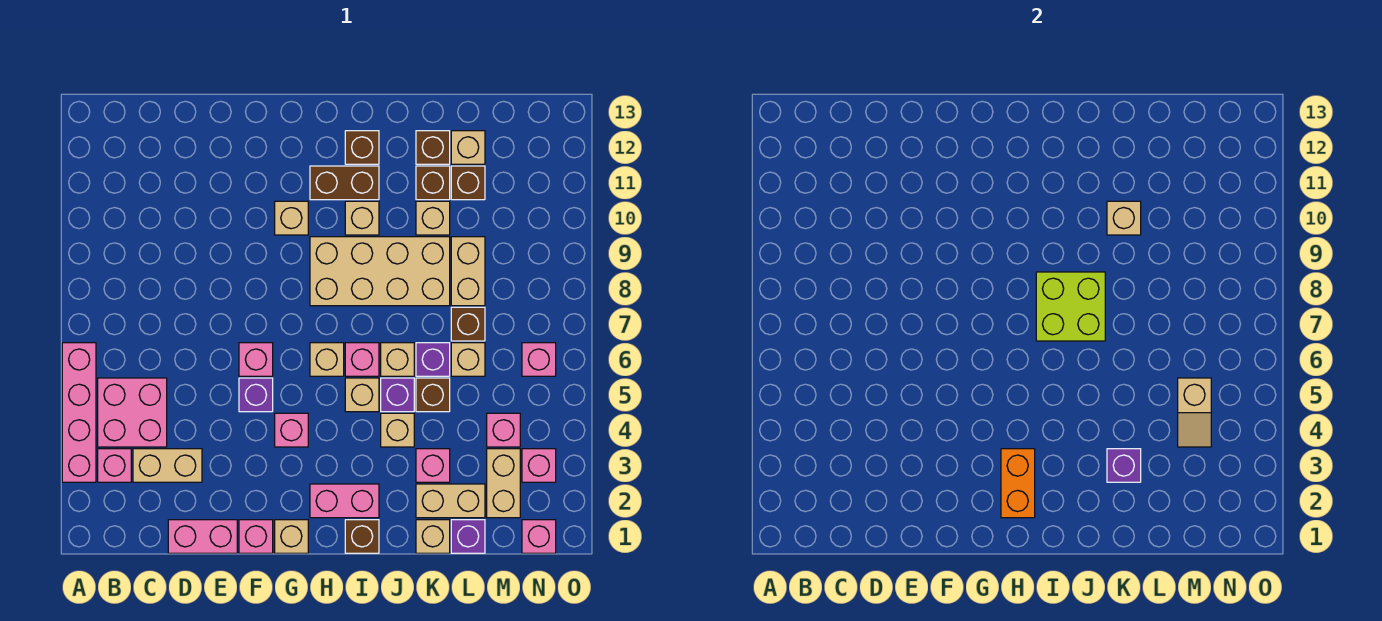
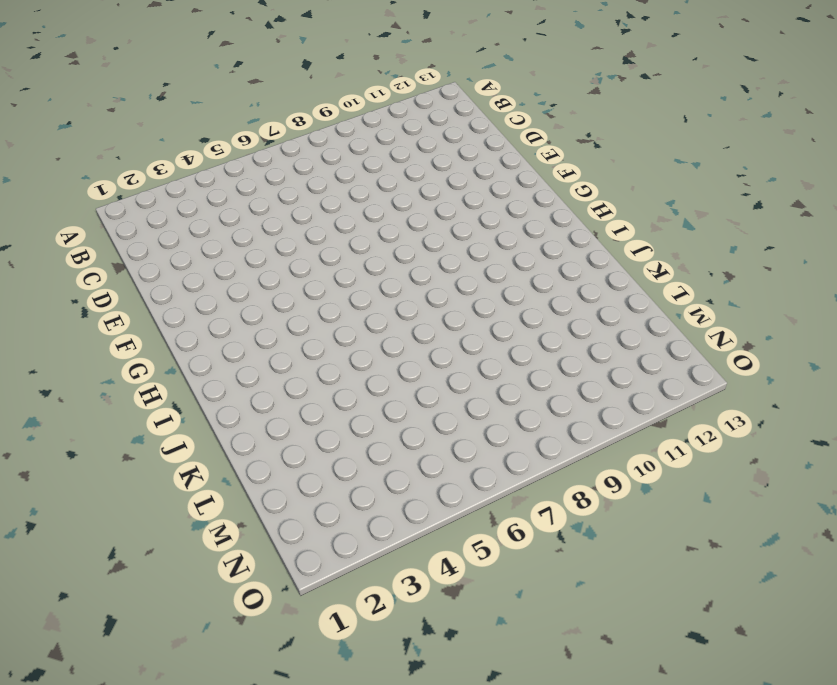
none -> pink brick A3:A6 level 1
none -> pink brick B3 level 1
none -> pink brick B4:C5 level 1
none -> tan brick C3:D3 level 1

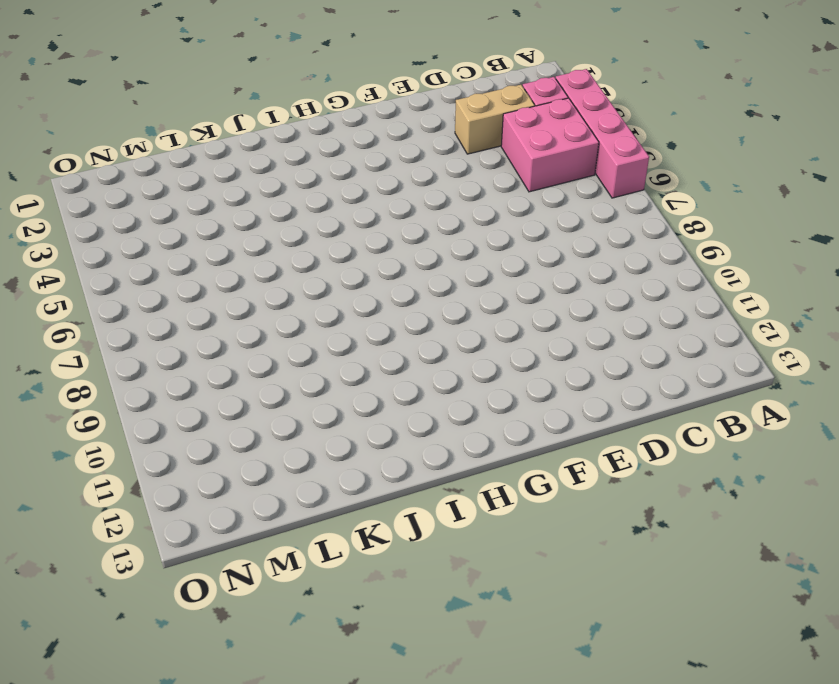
none -> pink brick D1:E1 level 1
none -> pink brick F1 level 1
none -> purple brick F5 level 1
none -> pink brick F6 level 1

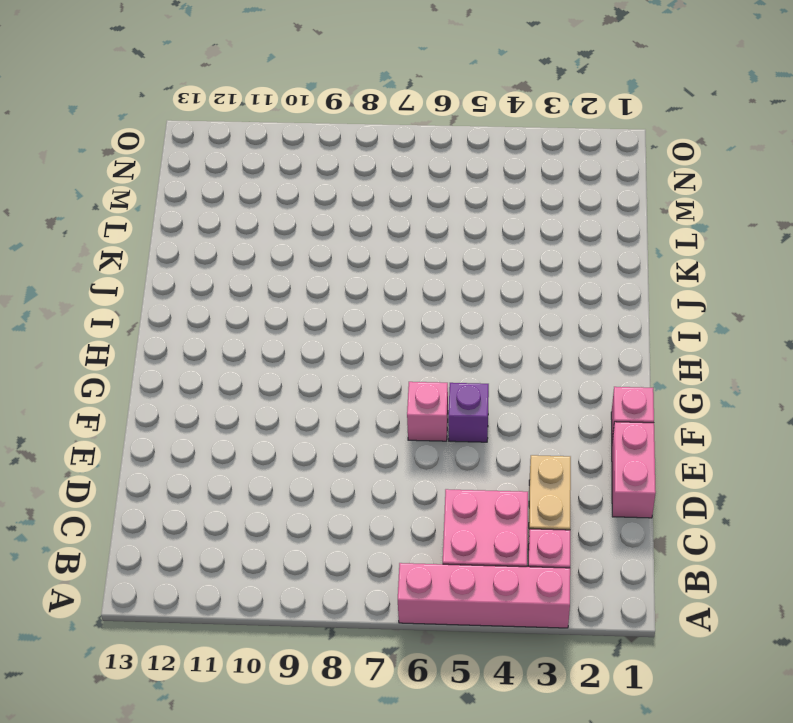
none -> tan brick G1 level 1
none -> pink brick G4 level 1
none -> tan brick G10 level 1
none -> pink brick H2:I2 level 1

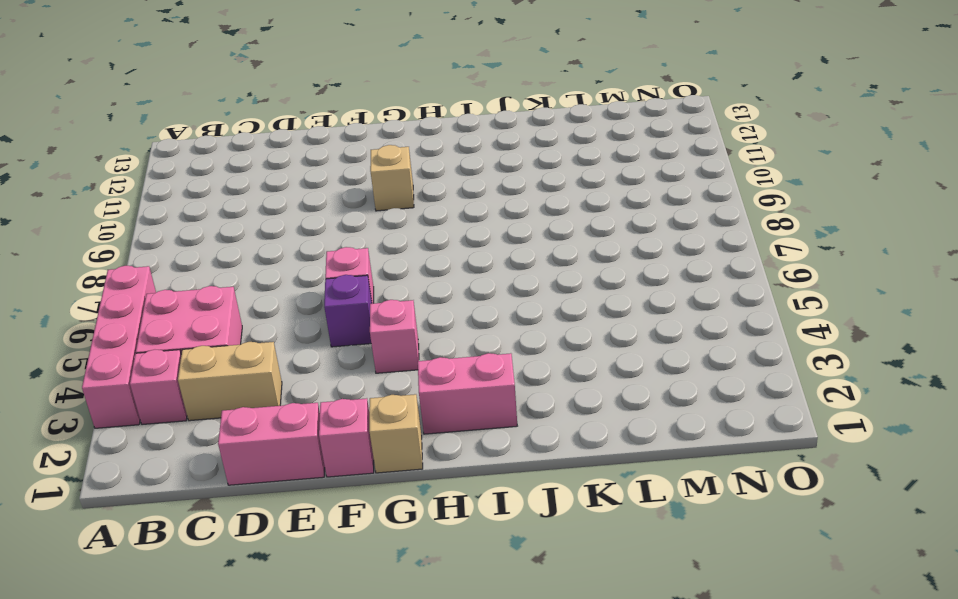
none -> tan brick H6 level 1
none -> tan brick H8:K9 level 1
none -> brown brick H11:I11 level 1
none -> brown brick I1 level 1

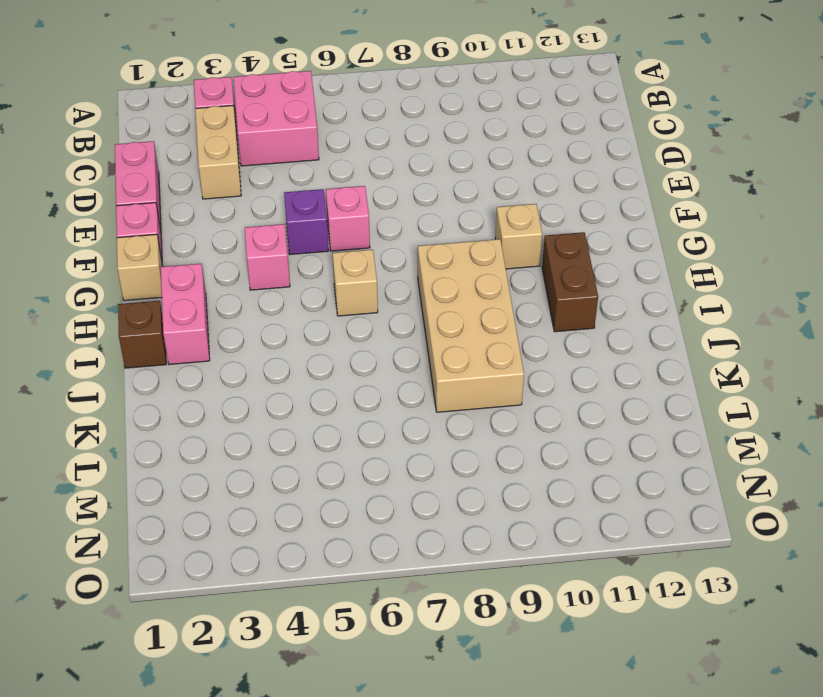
none -> pink brick A3:A6 level 1
none -> tan brick I5 level 1
none -> pink brick I6 level 1
none -> tan brick I10 level 1

